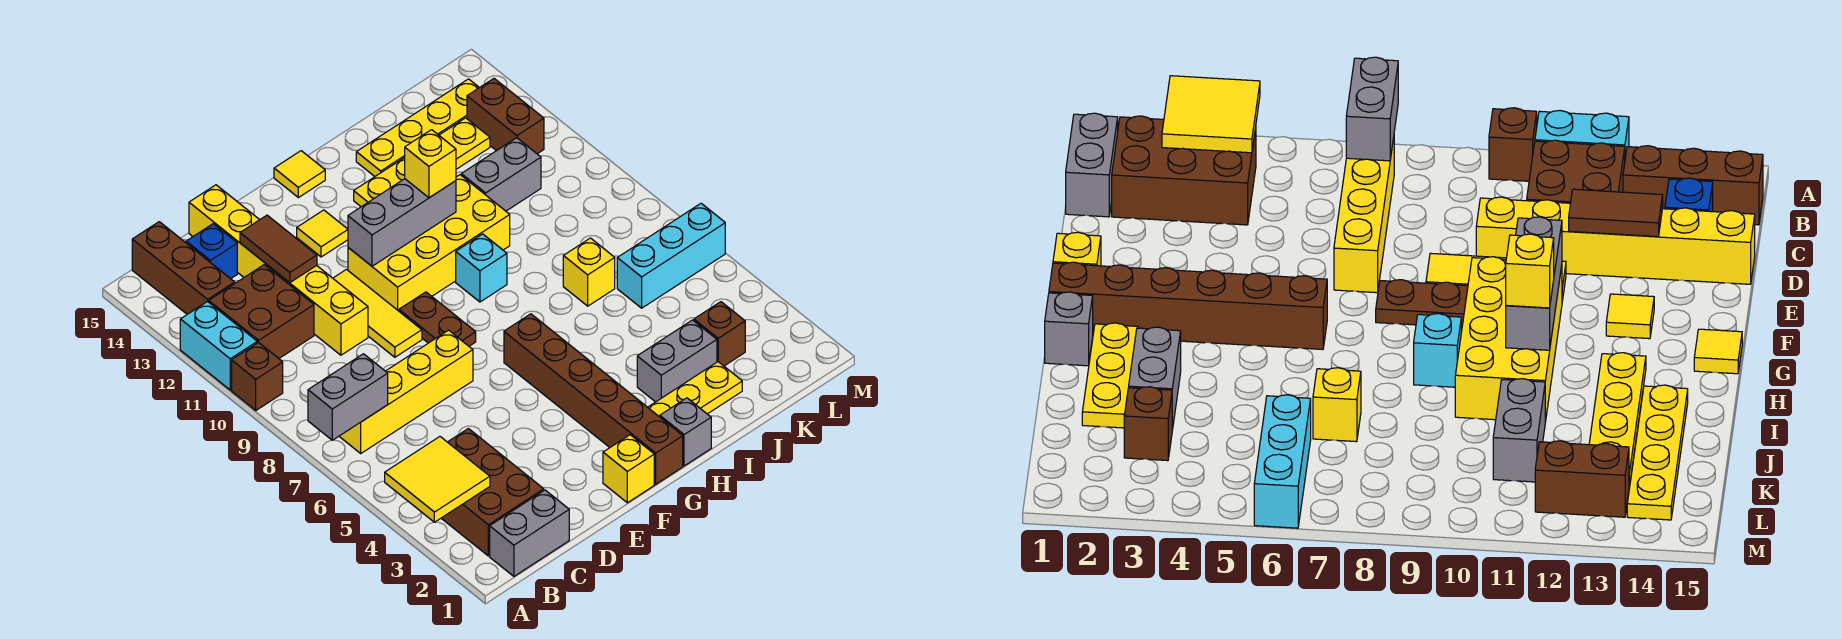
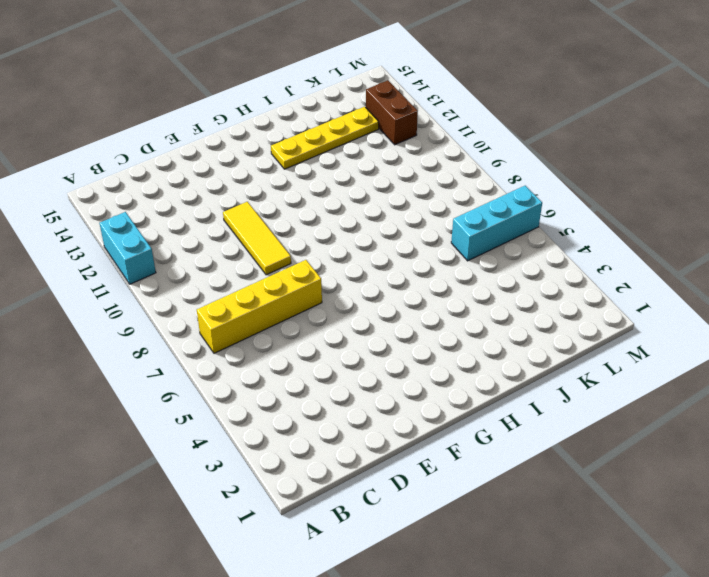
none -> brown brick A10 level 1
none -> grey brick B1:C1 level 1
none -> brown brick B2:C4 level 1
none -> brown brick B11:C12 level 1

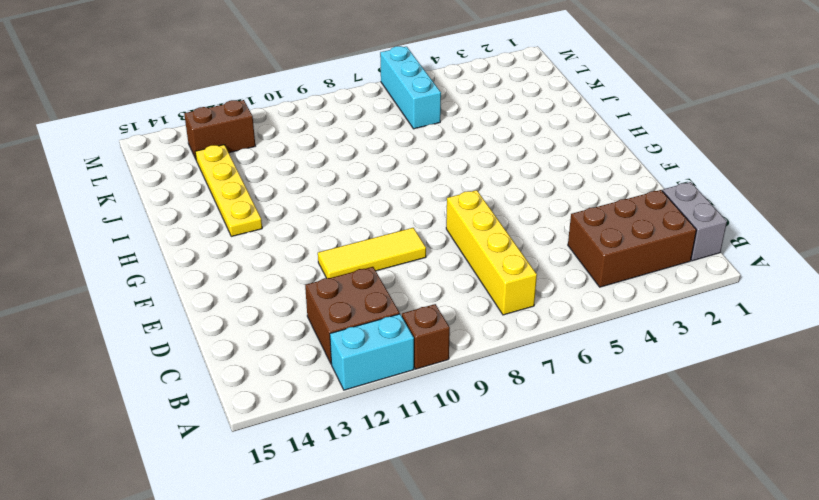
none -> brown brick B13:B15 level 1
none -> blue brick C14 level 1
none -> yellow brick D10:D15 level 1
none -> yellow brick F1 level 1

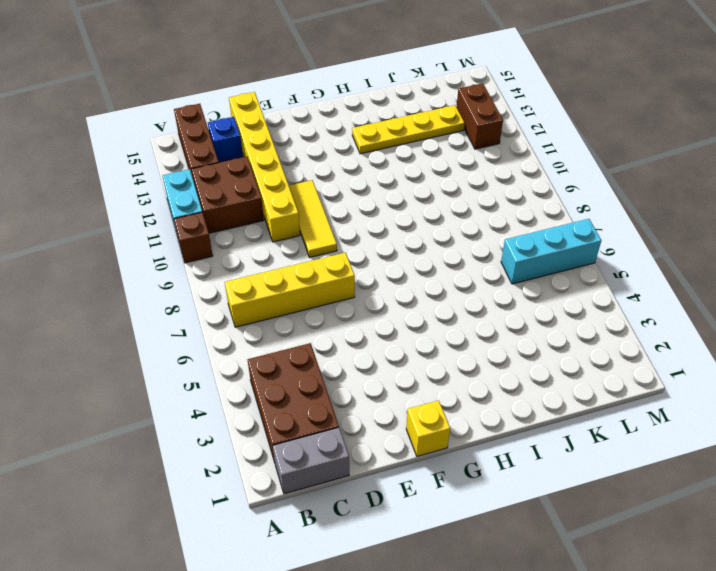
none -> brown plate F8:F9 level 1
none -> yellow brick F10:I11 level 1
none -> yellow tile F13 level 1
none -> brown brick G1:G6 level 1

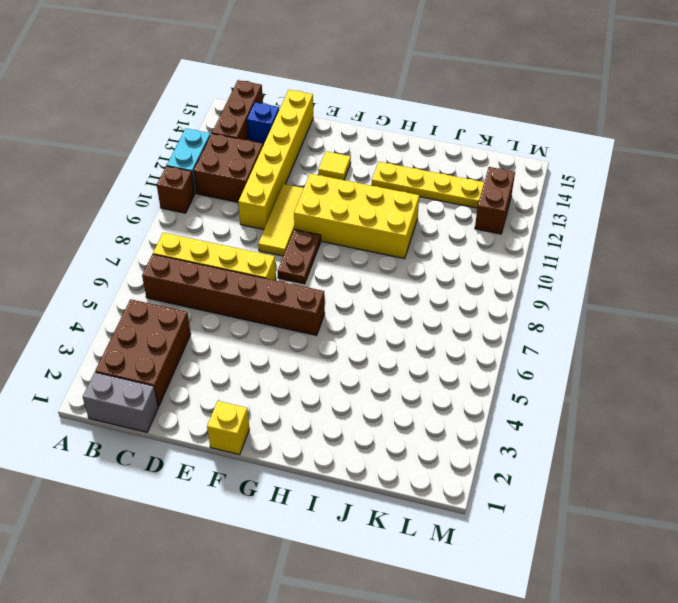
brown brick B6:G6 level 1 -> brown brick G1:G6 level 1
none -> yellow tile G15 level 1
none -> grey brick H1 level 1
none -> yellow plate H2:J2 level 1
none -> cyan brick H9 level 1

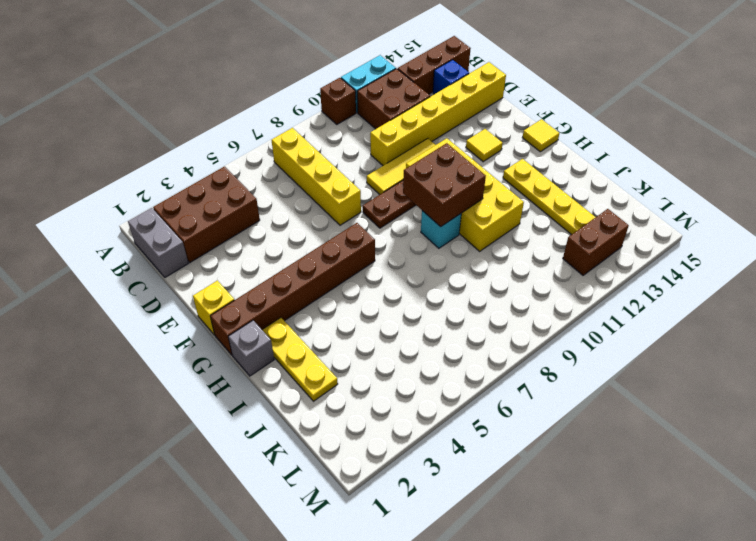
brown brick G9:H10 level 2 -> none
none -> grey brick I3:J3 level 1
none -> yellow plate I14:L14 level 1
none -> yellow brick J7 level 1
none -> grey brick J11:K11 level 1

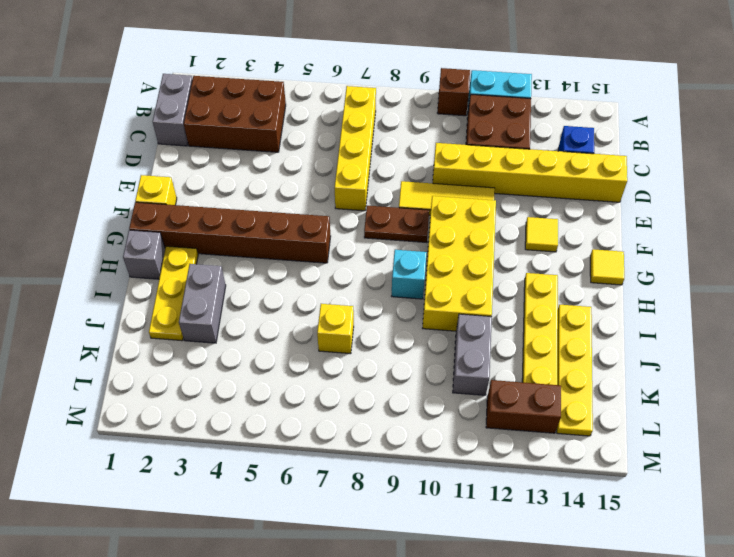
none -> brown brick B13:B15 level 1
none -> brown brick K3 level 1
none -> cyan brick K6:M6 level 1
none -> yellow tile A3:B4 level 2

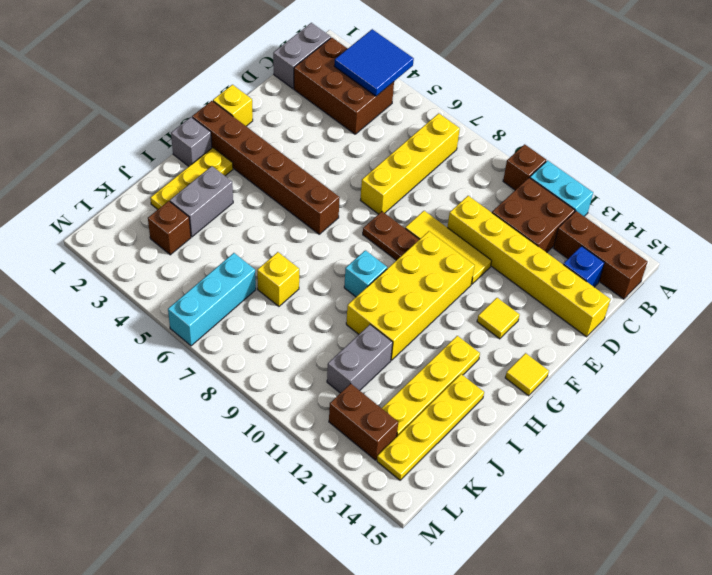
blue tile A3:B4 level 2 -> yellow tile A3:B4 level 2
none -> grey brick A7:B7 level 2
none -> brown tile D12:D13 level 2
none -> grey brick F11:H11 level 2
none -> yellow brick H11 level 3

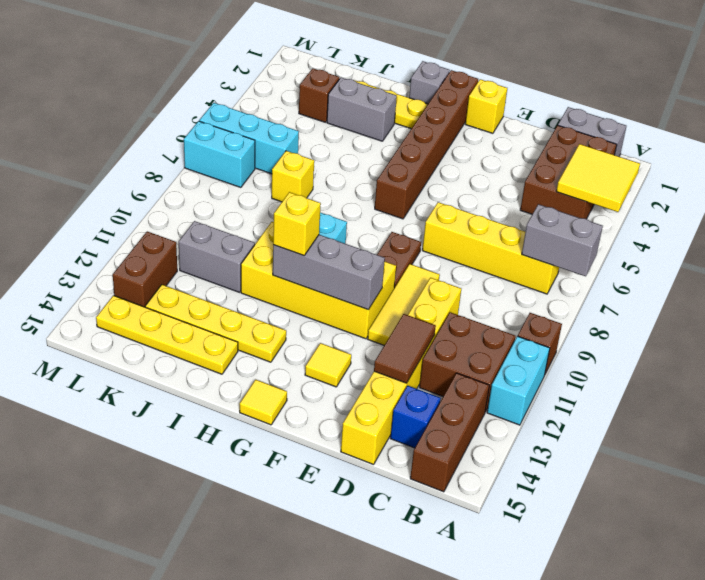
cyan brick L7:M7 level 1 -> none

